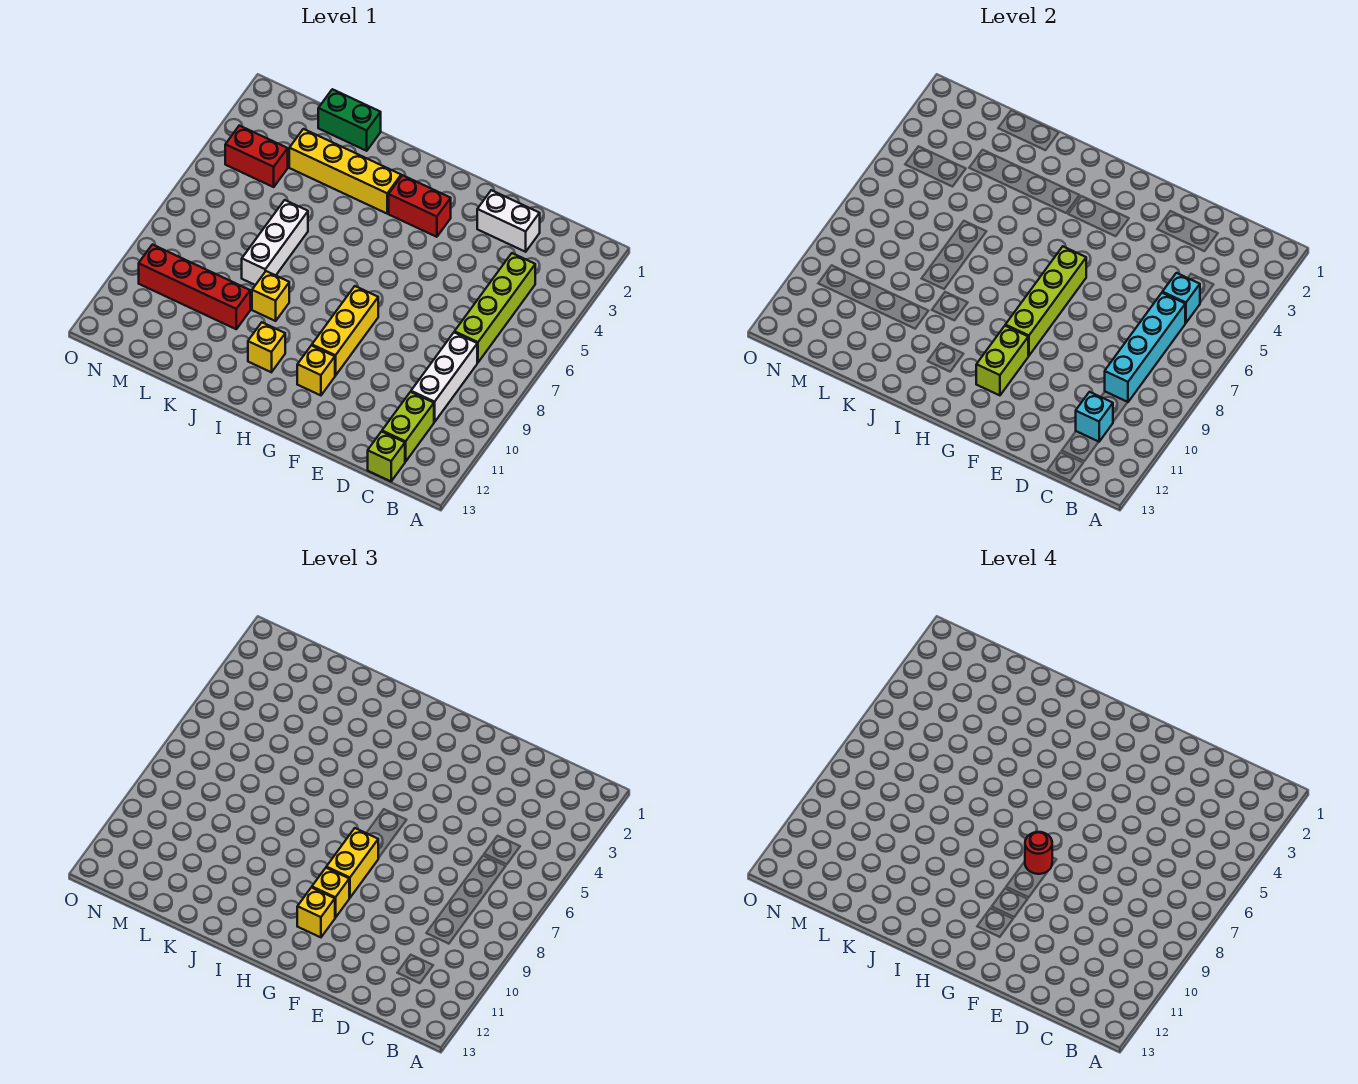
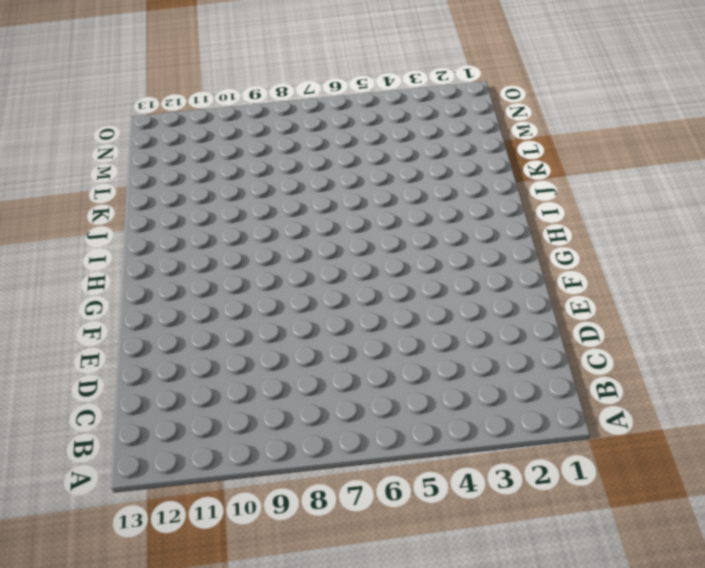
none -> lime brick C4:C7 level 1
none -> white brick C8:C10 level 1
none -> lime brick C11:C12 level 1

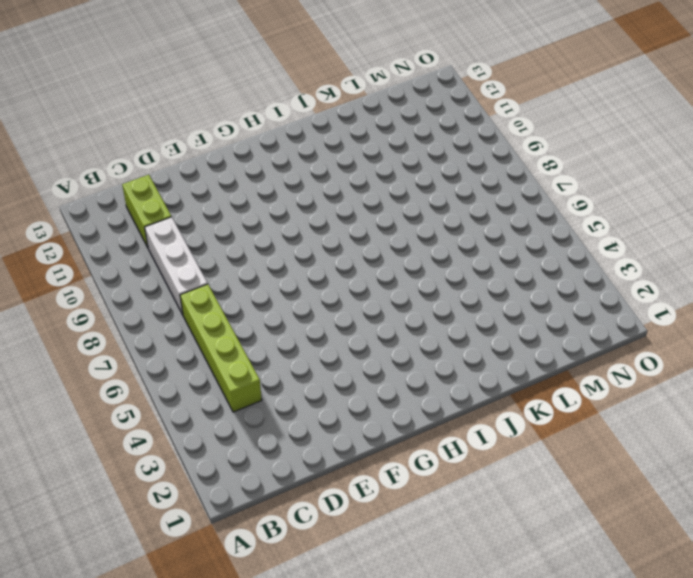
none -> lime brick C13 level 1
none -> white brick D2:E2 level 1
none -> red brick G3:H3 level 1

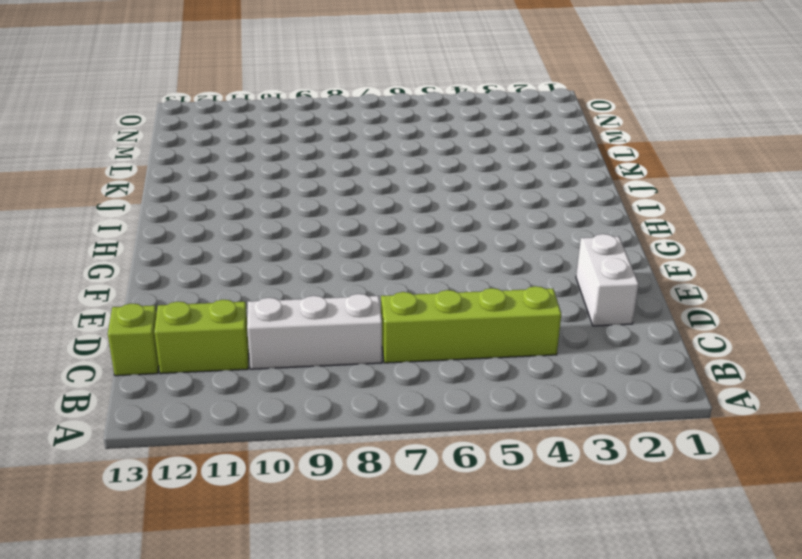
none -> red brick G3:H3 level 1
none -> yellow brick G8:G10 level 1
none -> yellow brick G11 level 1

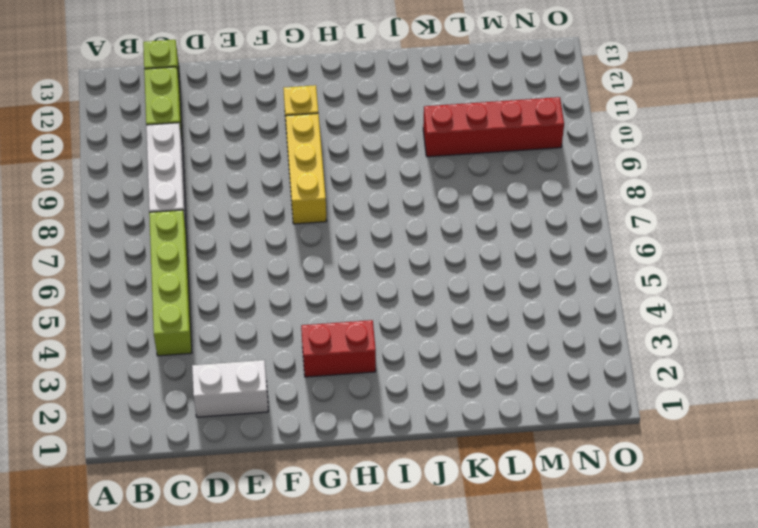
none -> yellow brick I3:L3 level 1
none -> yellow brick I11 level 1
none -> yellow brick J9 level 1

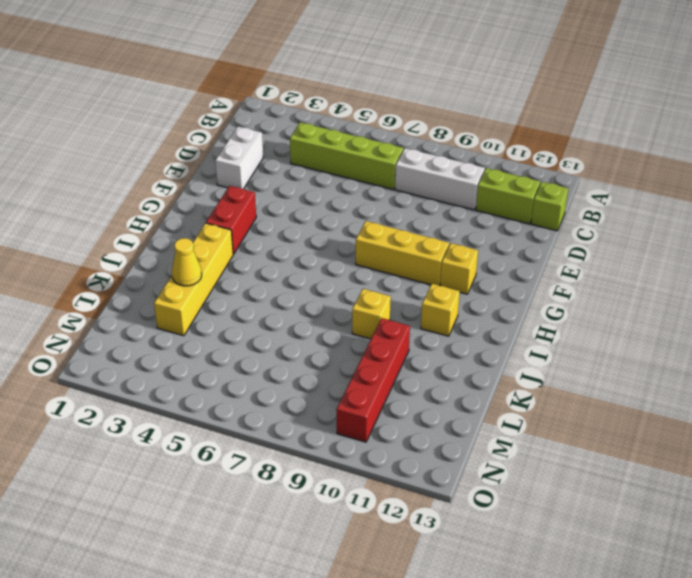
yellow cone K3 level 2 -> none
none -> green brick K1:L1 level 1
none -> white brick K6:K8 level 1
none -> red brick M4:N4 level 1

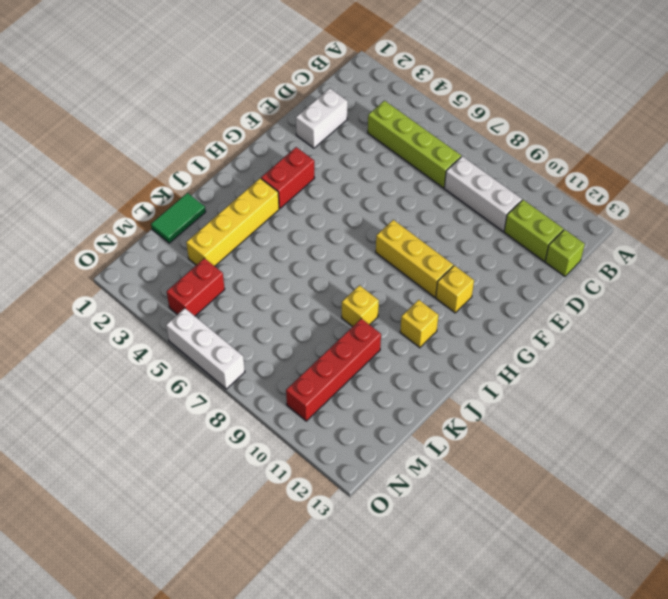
green tile K1:L1 level 1 -> green brick K1:L1 level 1
white brick O5:O7 level 1 -> white brick K6:K8 level 1
none -> cyan brick C5 level 2
none -> cyan brick C6:C9 level 2
none -> cyan brick C11 level 2

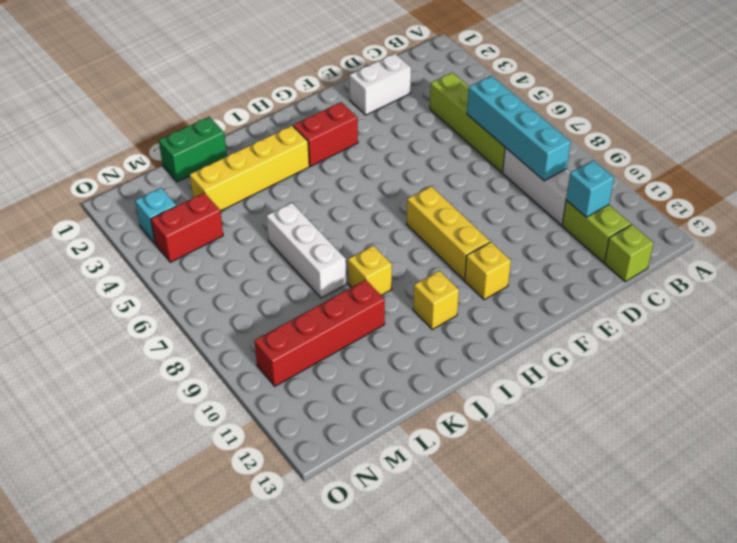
cyan brick N3 level 1 -> cyan brick C5 level 2
none -> lime brick G6:G9 level 2
none -> lime brick G10:G11 level 2
none -> yellow brick G8:G9 level 3

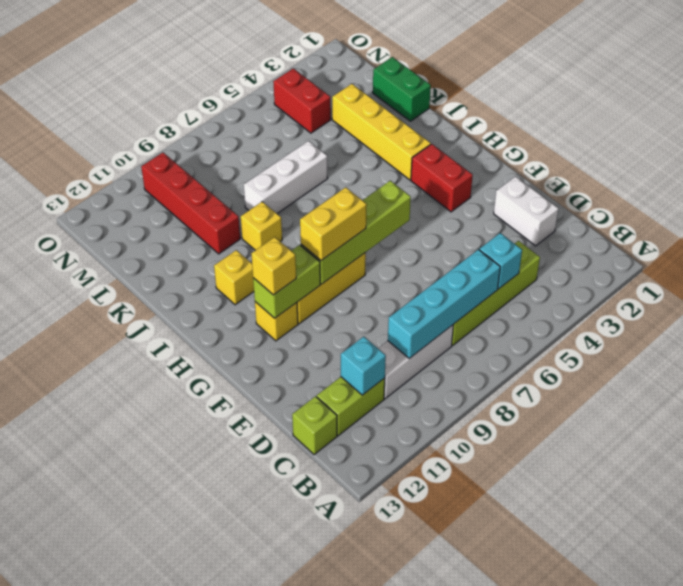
none -> yellow brick G10 level 3
none -> red round brick G8 level 4

